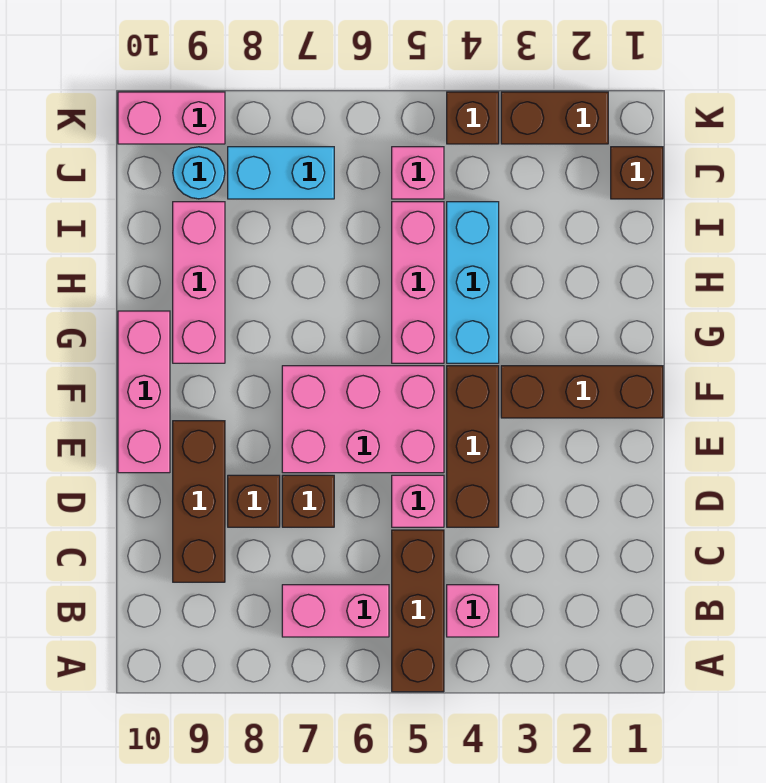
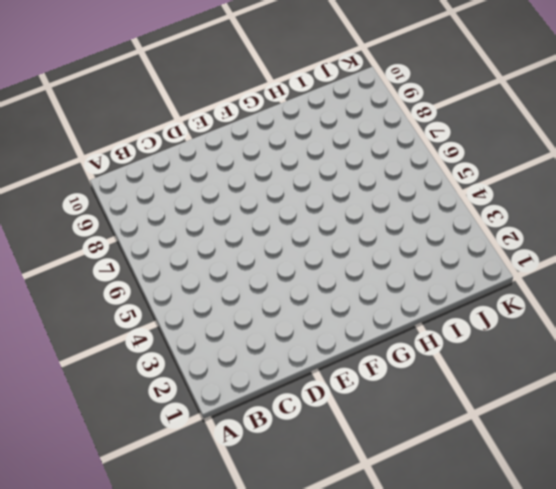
none -> brown brick A5:C5 level 1
none -> pink brick B4 level 1
none -> pink brick B6:B7 level 1

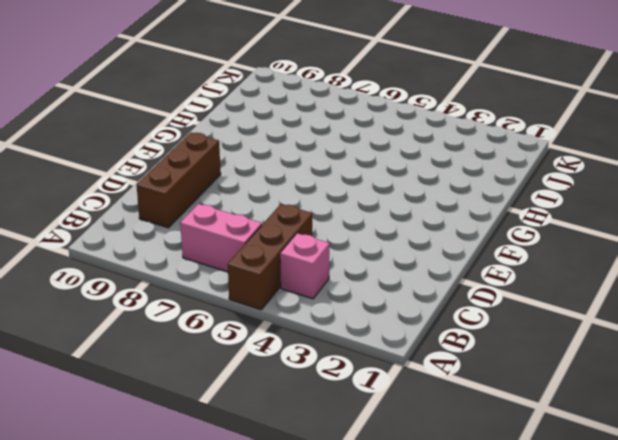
none -> brown brick D4:F4 level 1
none -> pink brick D5 level 1
none -> brown brick D7 level 1

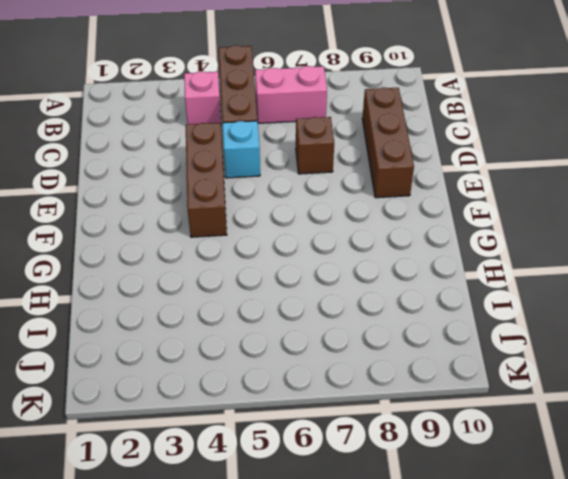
cyan brick D5 level 1 -> pink brick D5 level 1
none -> brown brick D8 level 1
none -> pink brick E5:F7 level 1
none -> pink brick E10:G10 level 1

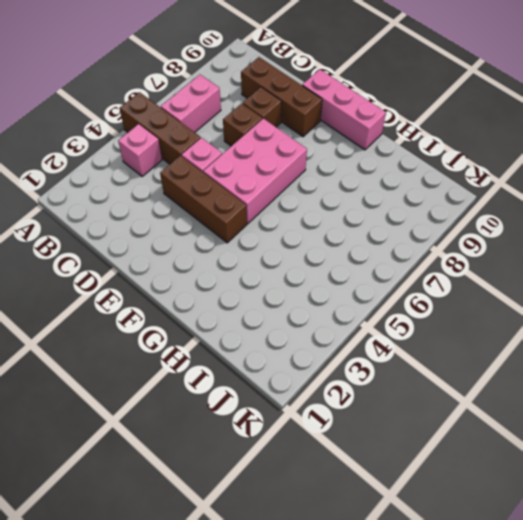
none -> brown brick F1:F3 level 1
none -> cyan brick G4:I4 level 1
none -> pink brick G5:I5 level 1

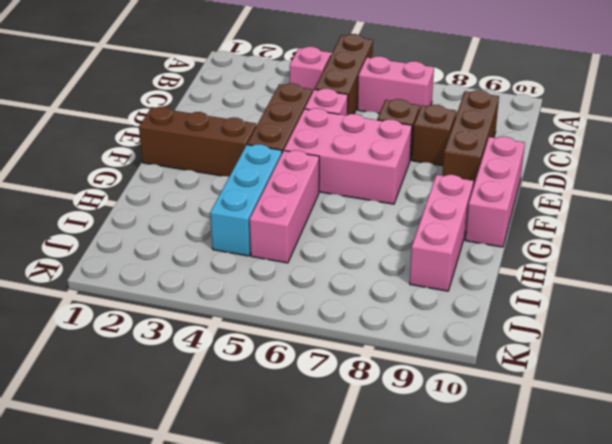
none -> brown brick J1 level 1
none -> pink brick J5 level 1
none -> cyan brick J7:J8 level 1

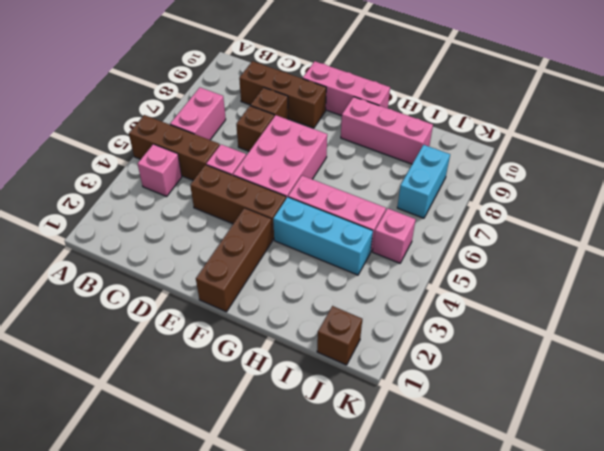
none -> cyan round brick J9 level 1
none -> brown brick K2:K3 level 1
none -> brown brick K4 level 1

